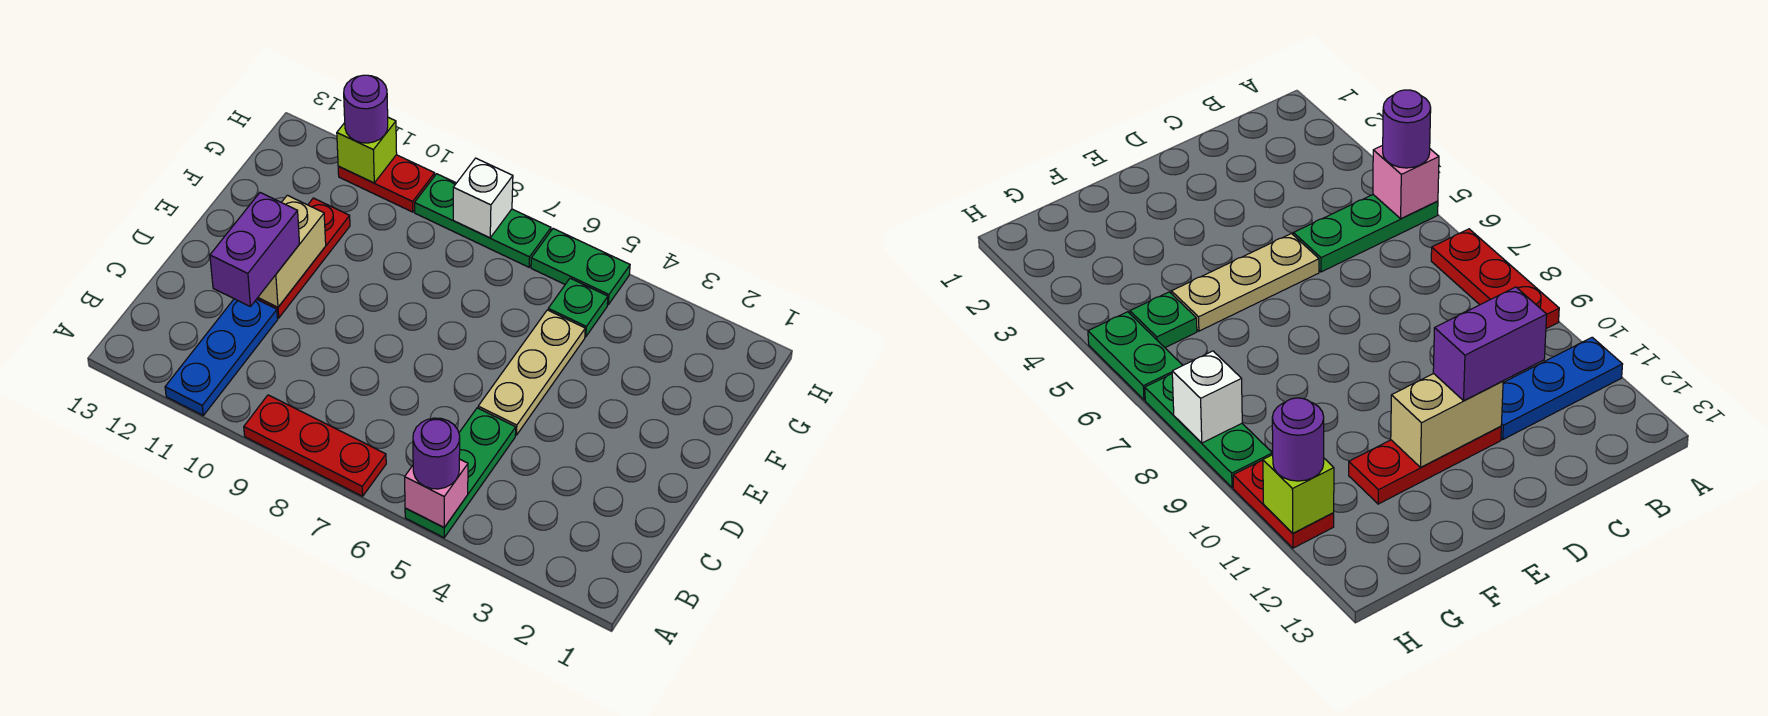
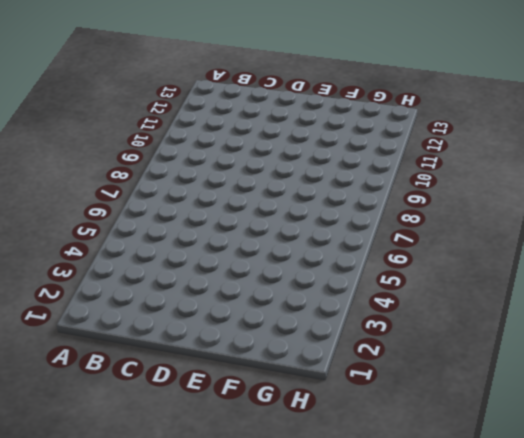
none -> green plate A5:C5 level 1
none -> red plate A7:A9 level 1
none -> blue plate A11:C11 level 1

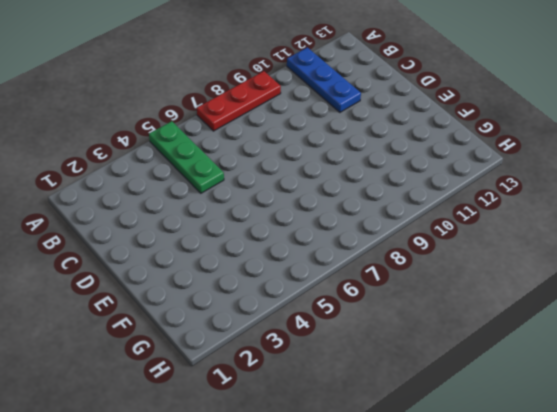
none -> tan plate D5:F5 level 1
none -> red plate D11:F11 level 1
none -> green plate G5 level 1

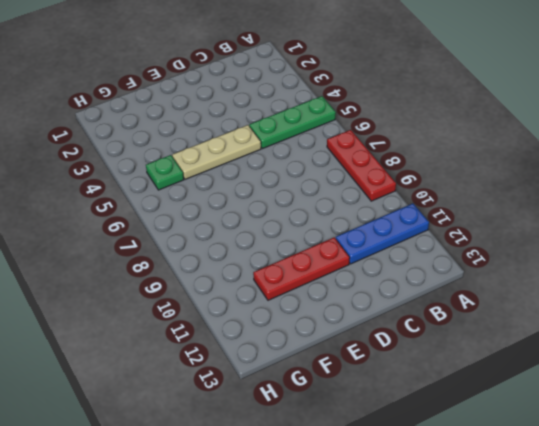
none -> green plate H5:H6 level 1
none -> green plate H7:H9 level 1
none -> red plate H10:H11 level 1

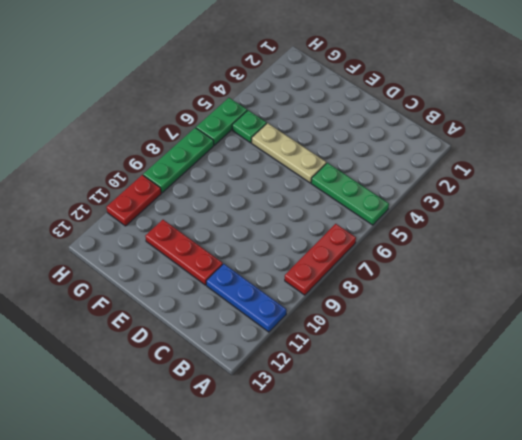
none -> pink brick A5 level 2
none -> tan brick D11:E11 level 2
none -> white brick H8 level 2

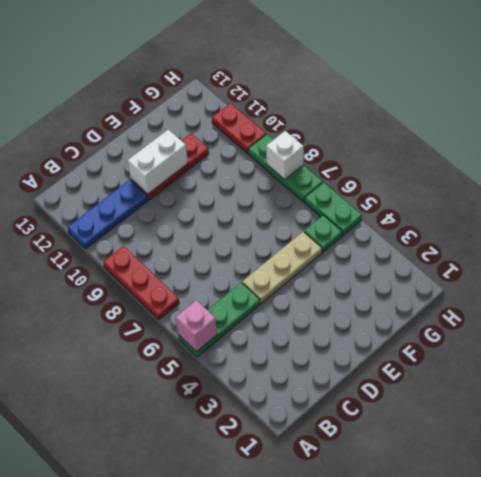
white brick D11:E11 level 2 -> tan brick D11:E11 level 2
none -> lime brick H11 level 2
none -> purple round brick A5 level 3
none -> purple brick C11:D11 level 3

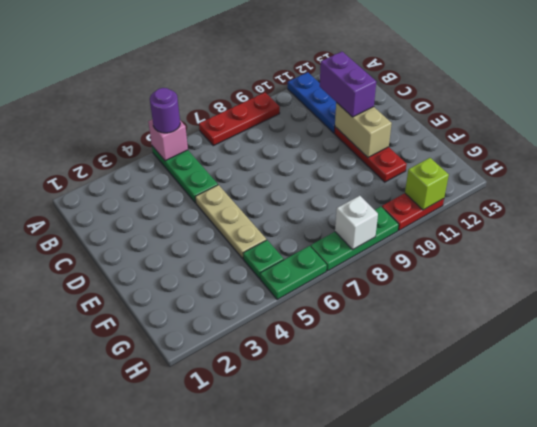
none -> purple round brick H11 level 3

